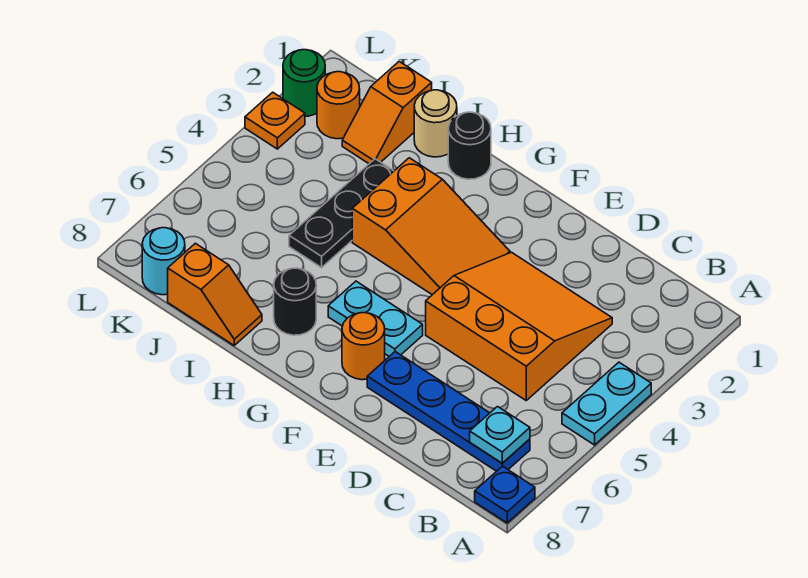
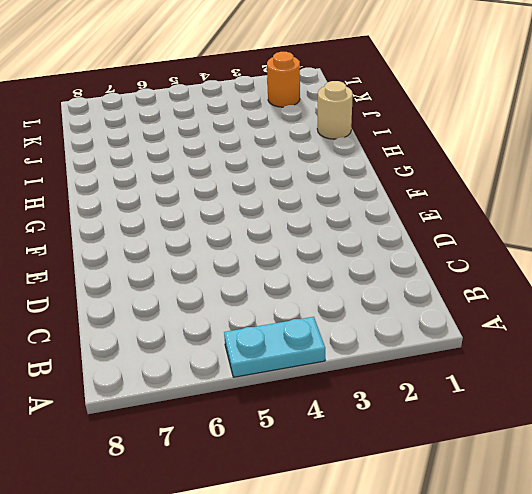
none -> blue plate A8 level 1
none -> blue plate B7:E7 level 1
none -> orange slope C3:E5 level 1 top 5

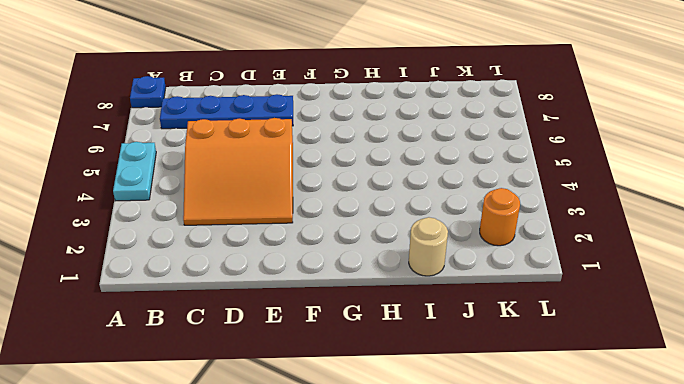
none -> orange slope F3:H4 level 1 top H
none -> cyan plate F6:G6 level 1
none -> orange round brick F7 level 1

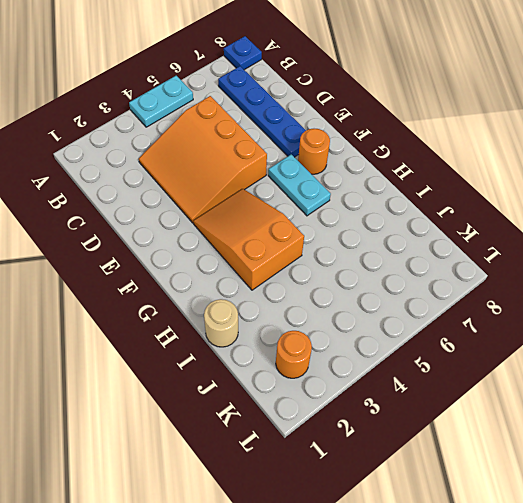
none -> black round brick H1 level 1
none -> black round brick H7 level 1
none -> black plate I3:I5 level 1

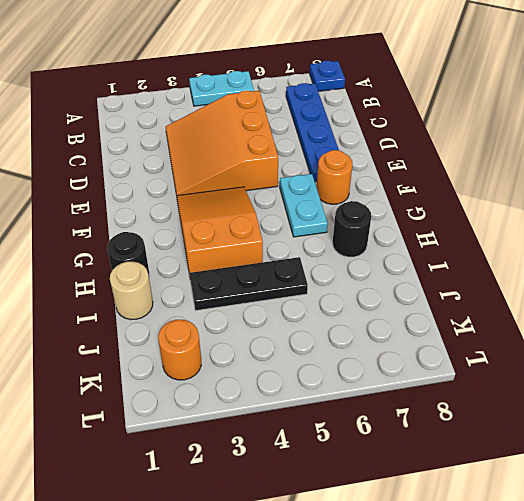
none -> orange slope I8:J8 level 1 top J
none -> orange slope J1:J2 level 1 top 1
none -> cyan round brick K8 level 1

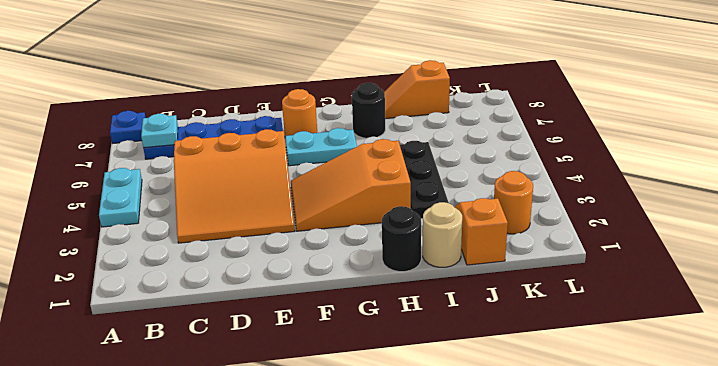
none -> cyan round brick K8 level 1
none -> green round brick L2 level 1
none -> orange plate L3 level 1

